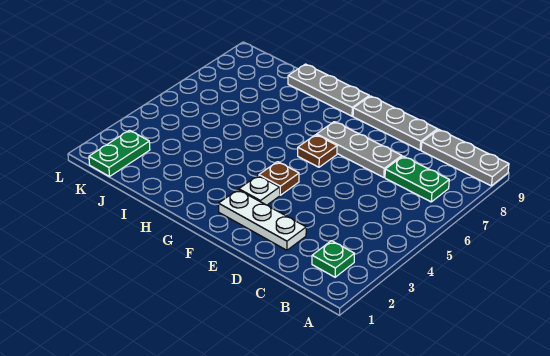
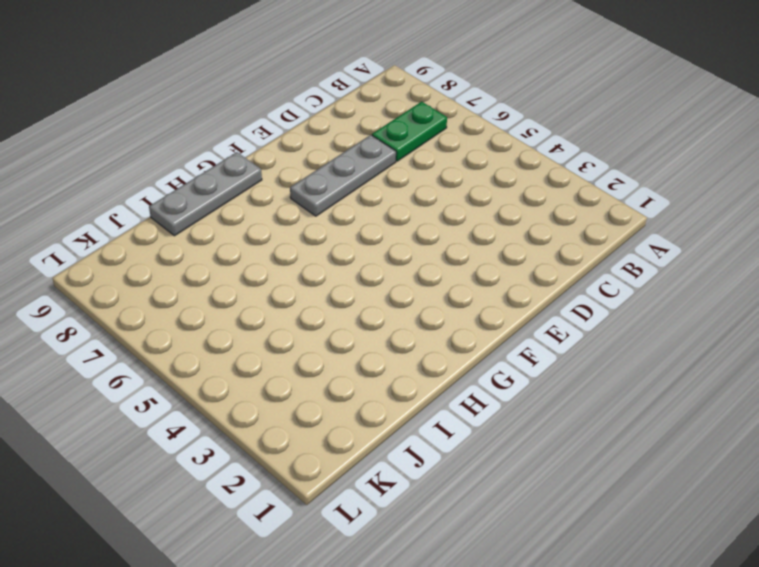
none -> grey plate A9:C9 level 1
none -> green plate B2 level 1

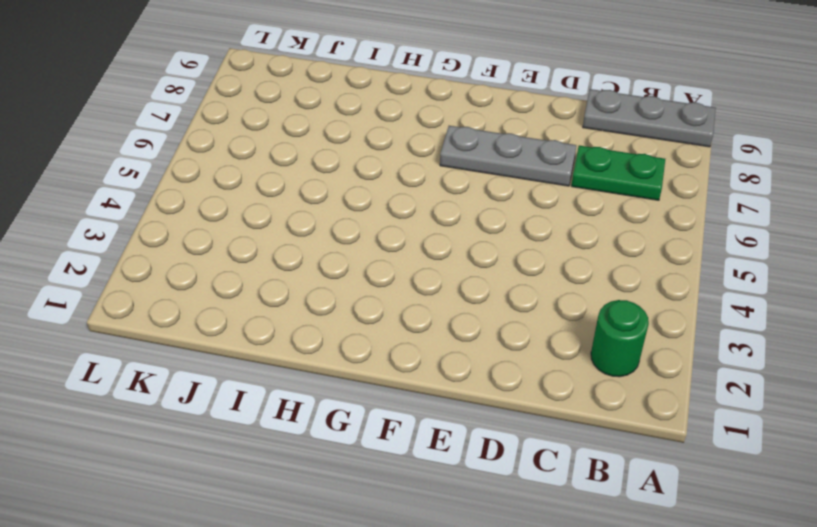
green round brick B2 level 1 -> green plate B2 level 1
none -> white plate D2:F2 level 1
none -> grey plate D9:F9 level 1

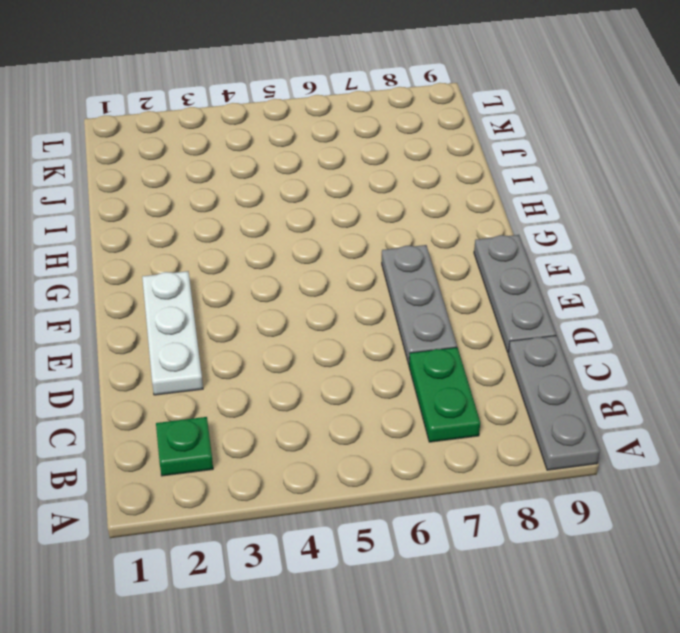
none -> white plate F3 level 1
none -> brown plate F4 level 1

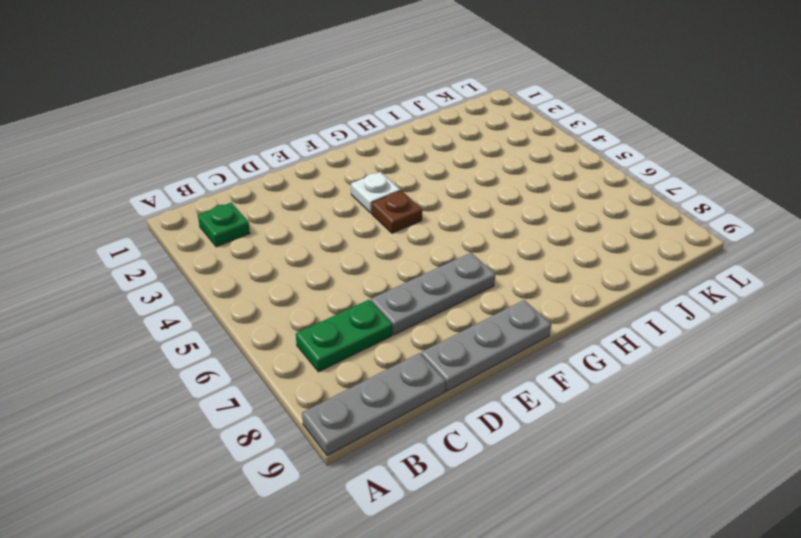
none -> white plate D2:F2 level 1
none -> brown plate F6 level 1

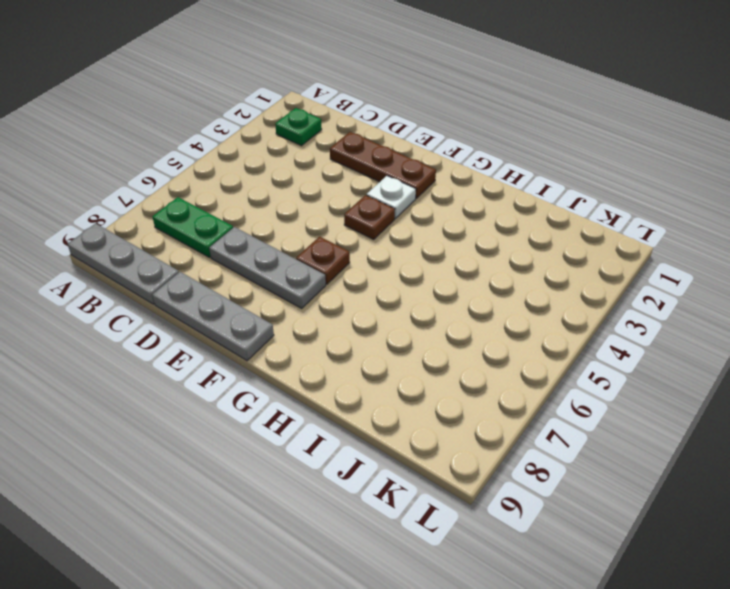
brown plate D2:F2 level 1 -> white plate D2:F2 level 1
none -> grey plate G9:I9 level 1
none -> green plate K1:K2 level 1

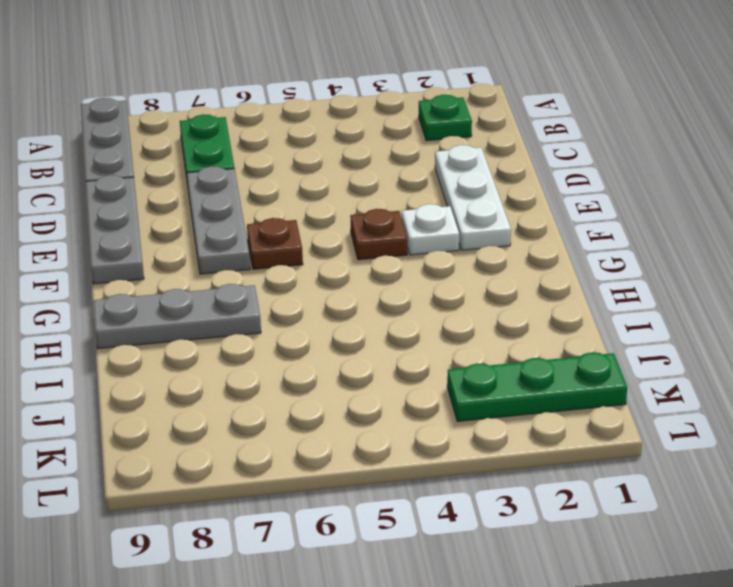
grey plate H7:H9 level 1 -> grey plate G9:I9 level 1
green plate K1:K3 level 1 -> green plate K1:K2 level 1

